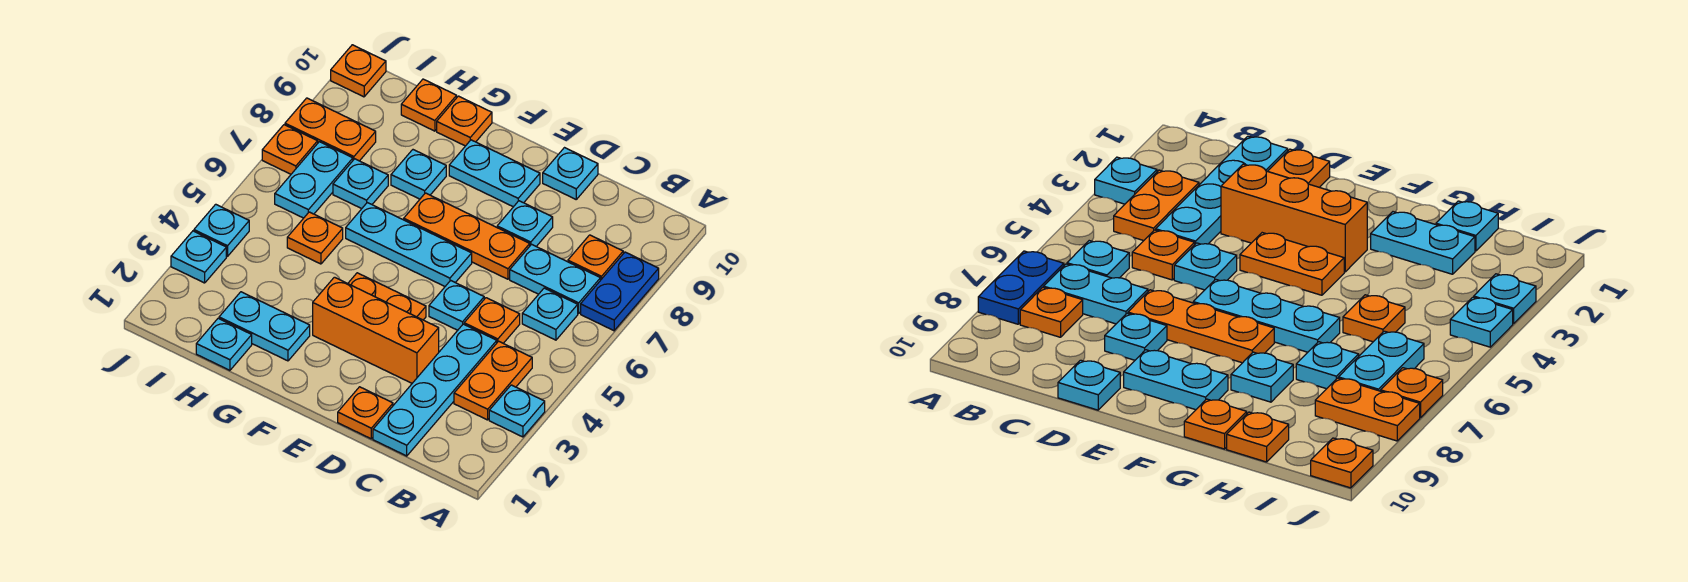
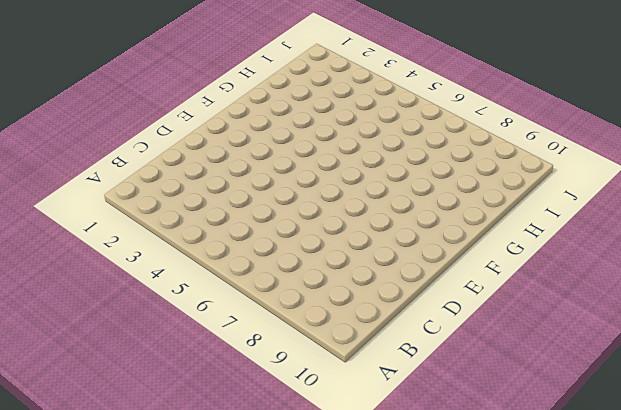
none -> cyan plate A3 level 1
none -> blue plate A7:A8 level 1
none -> orange plate B3:B4 level 1
none -> cyan plate B6 level 1

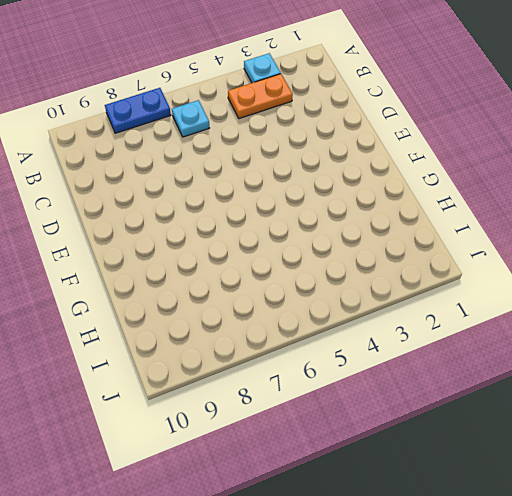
none -> cyan plate B7:C7 level 1
none -> orange plate B8 level 1
none -> cyan plate C1:C4 level 1
none -> orange plate C5 level 1

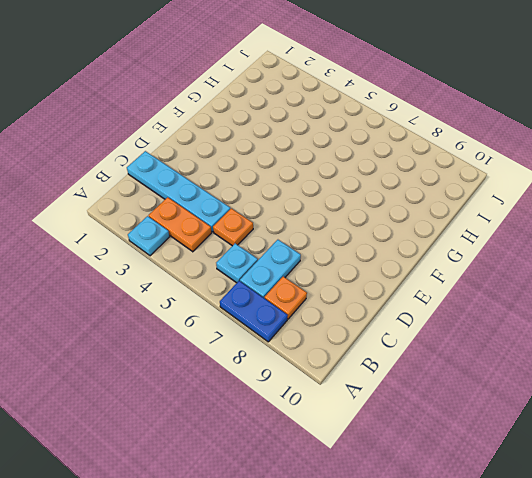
none -> orange plate D1 level 1
none -> orange brick D3:F3 level 1
none -> cyan plate D5 level 1
none -> orange plate D7:F7 level 1

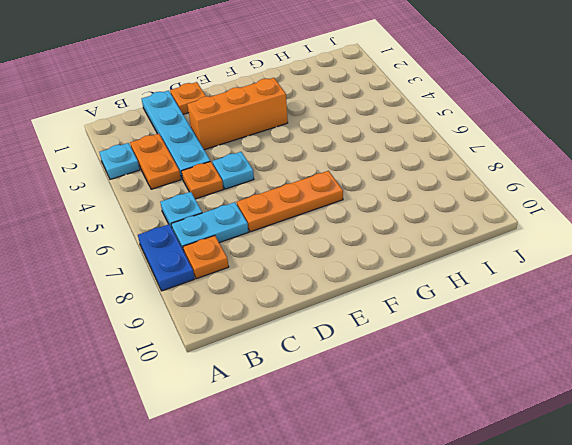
none -> cyan plate D8 level 1
none -> cyan plate D10 level 1
none -> orange plate E4:F4 level 1
none -> cyan plate E6:G6 level 1

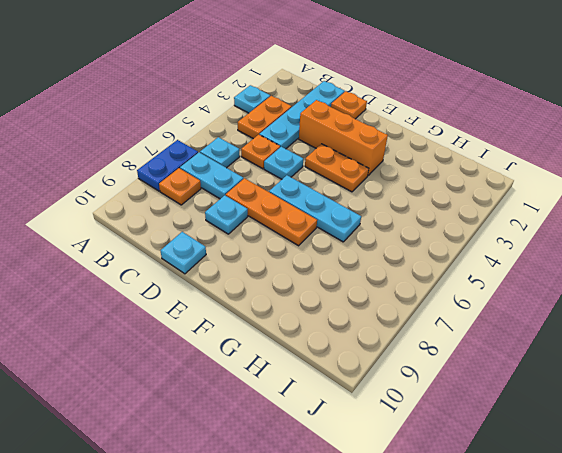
none -> cyan plate E9:F9 level 1
none -> cyan plate G2:H2 level 1
none -> cyan plate G8 level 1
none -> orange plate G10 level 1

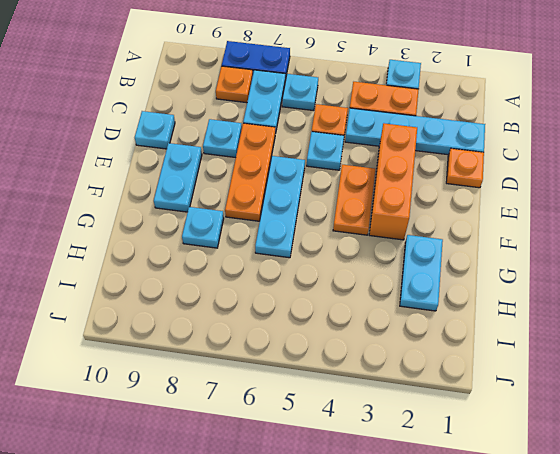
none -> orange plate G10 level 1
none -> cyan plate H1 level 1
none -> orange plate H5 level 1
none -> cyan plate H7 level 1

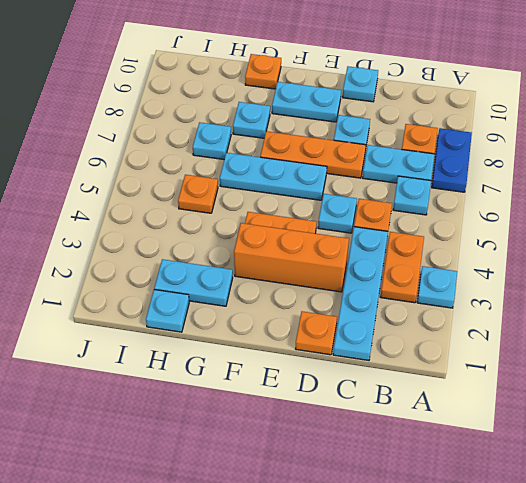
none -> orange plate H10 level 1
none -> cyan plate I6:I7 level 1
none -> orange plate I8:J8 level 1
none -> cyan plate J3 level 1

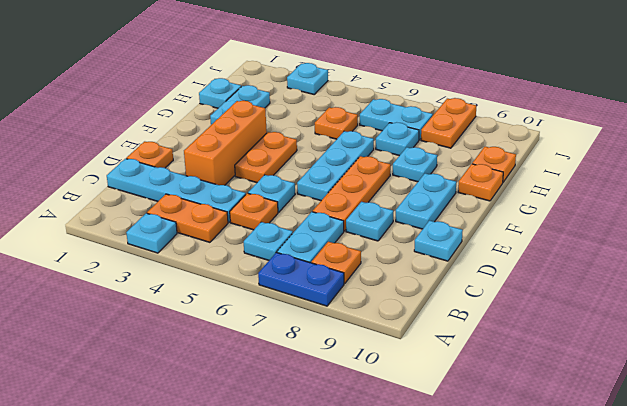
none -> cyan plate J4 level 1
none -> orange plate J7 level 1
none -> orange plate J10 level 1

